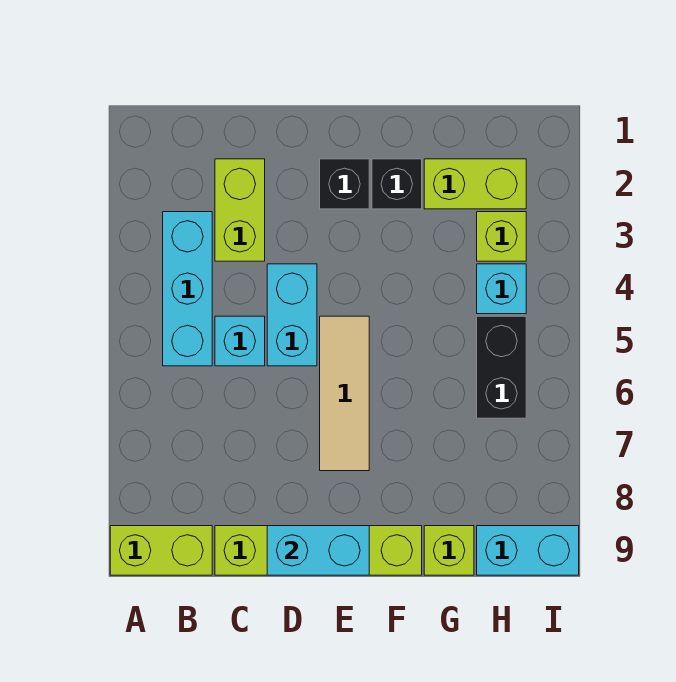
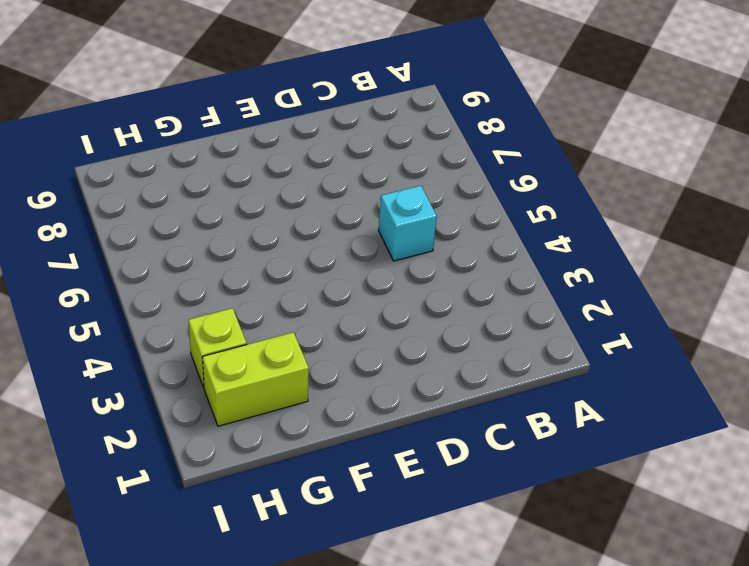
none -> lime brick A9:B9 level 1
none -> cyan brick B3:B5 level 1
none -> lime brick C2:C3 level 1

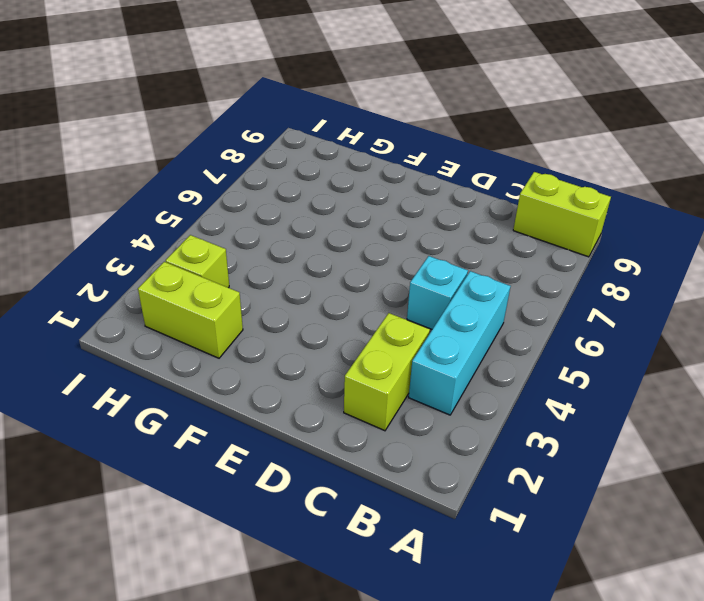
none -> lime brick C9:F9 level 1
none -> cyan brick D4:D5 level 1
none -> black brick E2 level 1

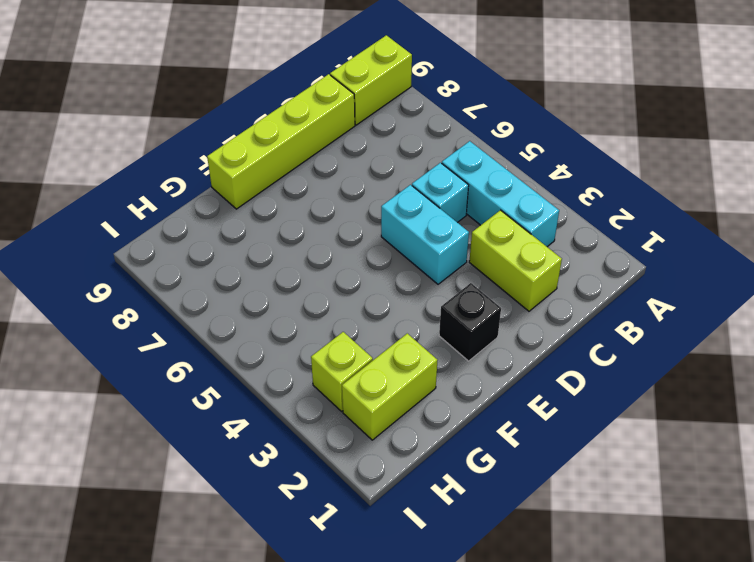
none -> tan tile E5:E7 level 1
none -> black brick F2 level 1
none -> lime brick G9 level 1

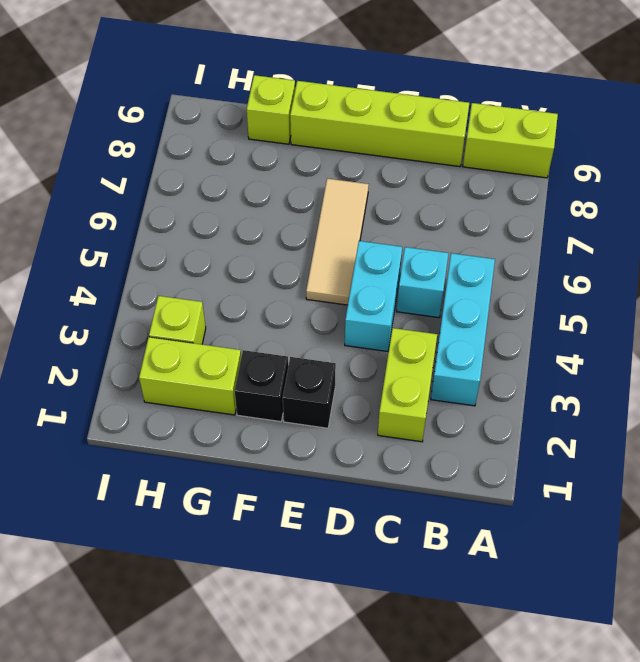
none -> cyan brick H4 level 1
none -> black brick H5:H6 level 1
none -> cyan brick H9:I9 level 1

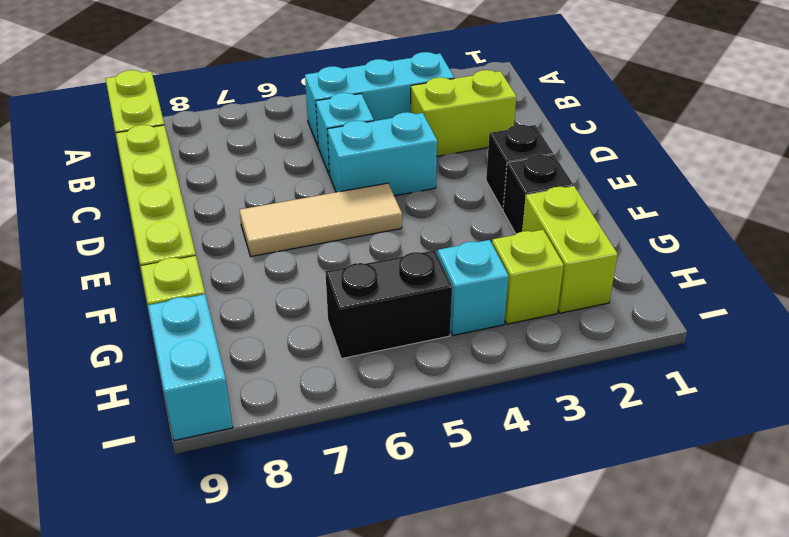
none -> cyan brick D9:E9 level 2

